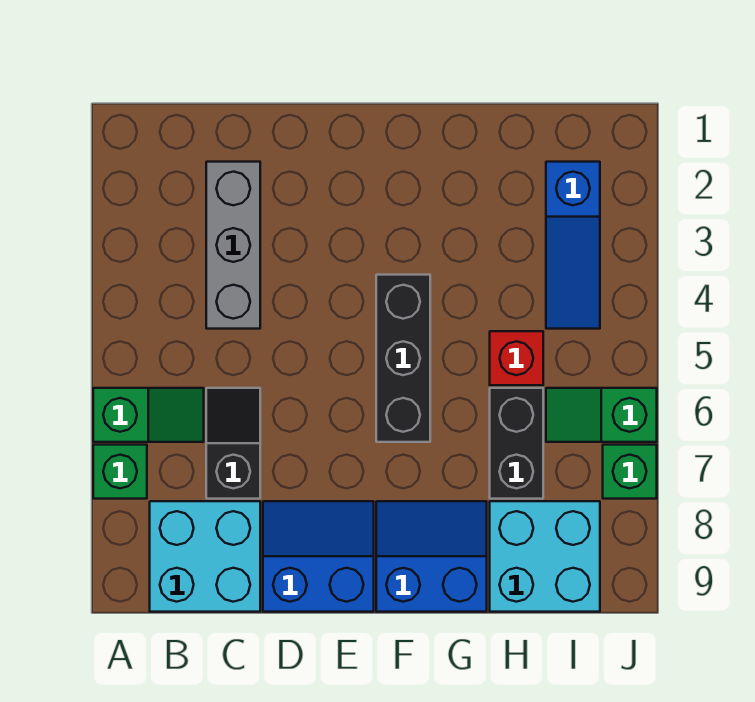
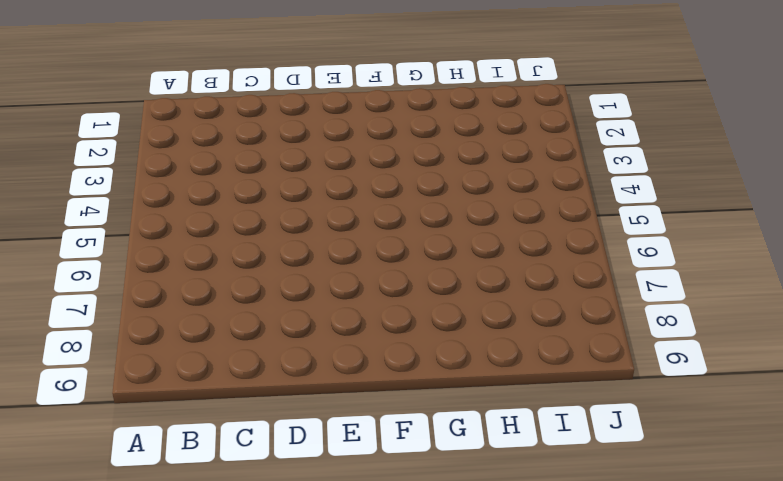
none -> green slope A6:B6 level 1 top A
none -> green brick A7 level 1
none -> cyan brick B8:C9 level 1

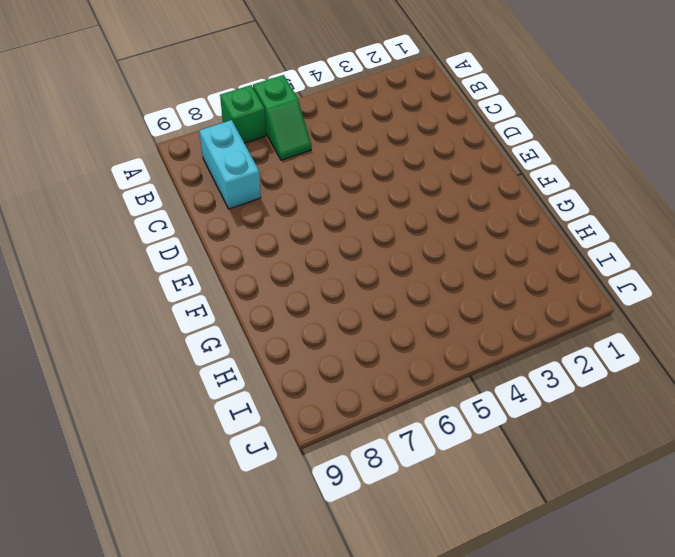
cyan brick B8:C8 level 1 -> cyan brick B8:C9 level 1
none -> grey brick C2:C4 level 1
none -> black slope C6:C7 level 1 top 7
none -> blue slope D8:E9 level 1 top 9

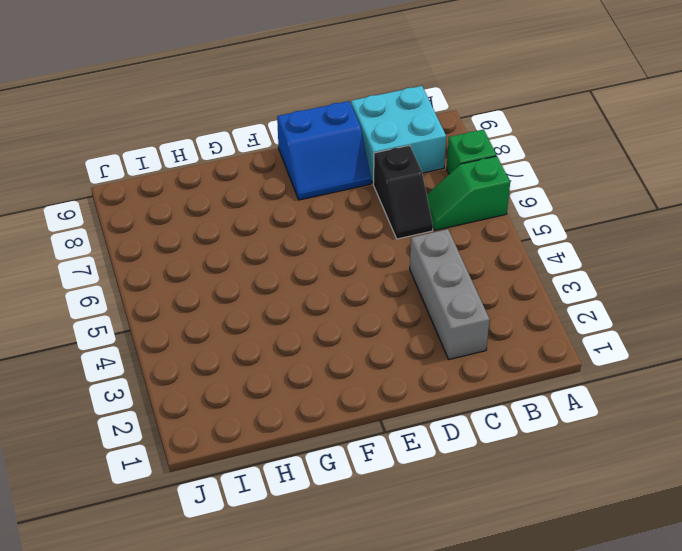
none -> black brick F4:F6 level 1
none -> blue slope F8:G9 level 1 top 9
none -> red brick H5 level 1

